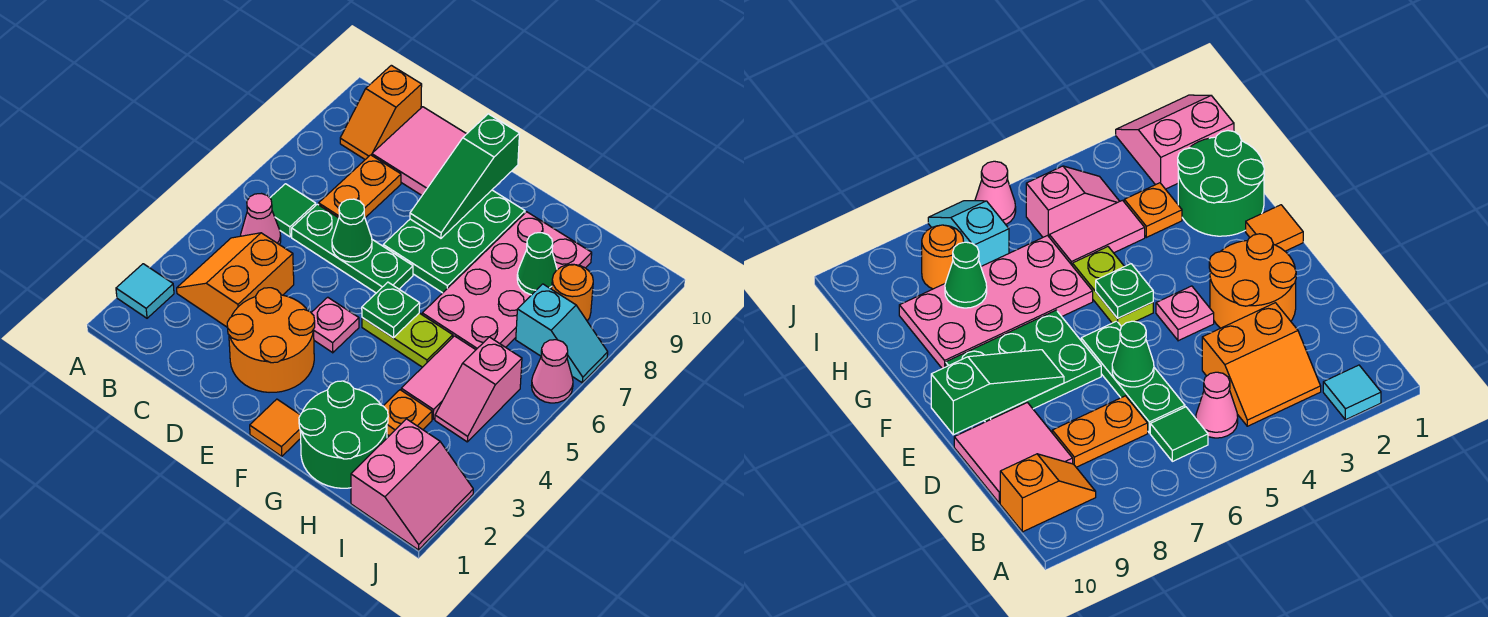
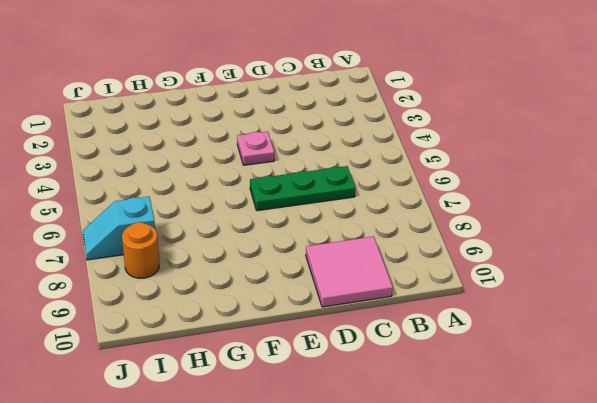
none -> cyan tile A2 level 1
none -> orange slope B3:C4 level 1 top C
none -> pink cone B5 level 1

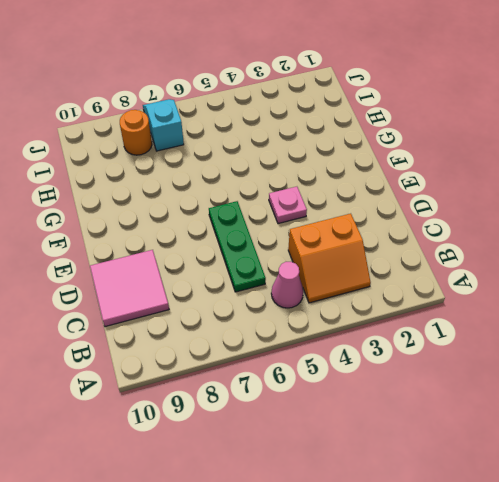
none -> cyan tile A2 level 1
none -> green tile B6 level 1
none -> orange slope B9:B10 level 1 top 10

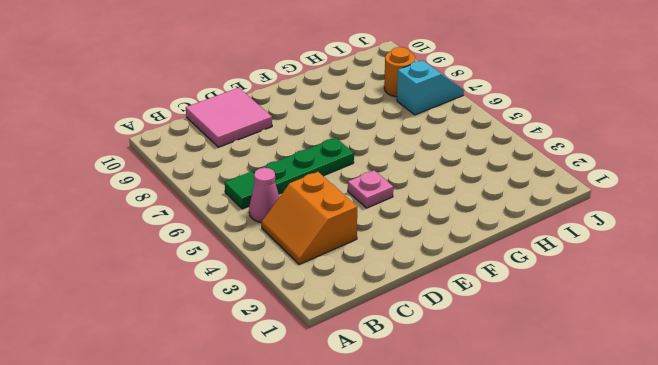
none -> cyan tile A2 level 1
none -> orange slope B9:B10 level 1 top 10
none -> orange plate C7:C8 level 1

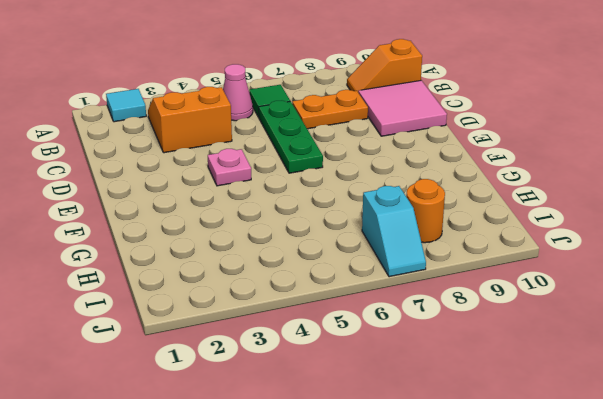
none -> orange round brick D2:E3 level 1
none -> green plate E7:F9 level 1
none -> orange tile F1 level 1

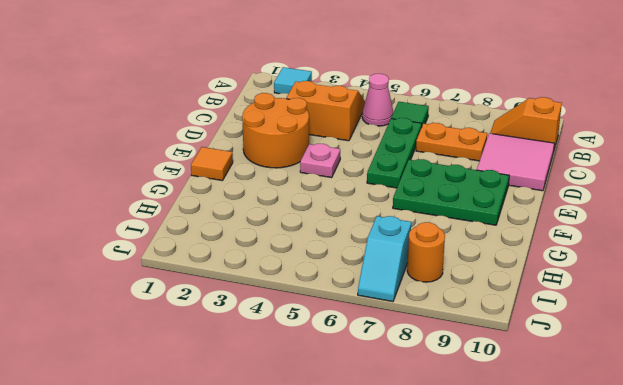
none -> lime plate F5:G5 level 1
none -> green round brick G1:H2 level 1
none -> pink plate G6:H9 level 1

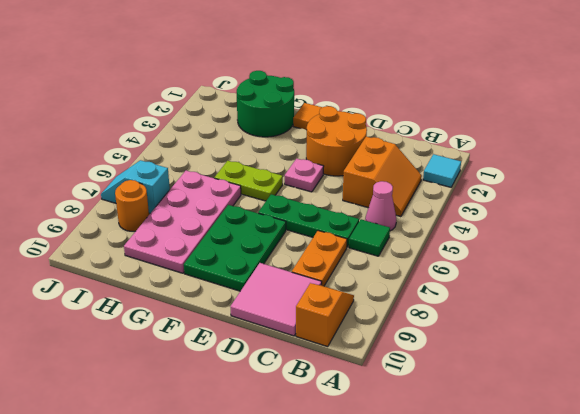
none -> orange plate H3 level 1
none -> pink tile H4:H5 level 1
none -> pink slope I1:J2 level 1 top I

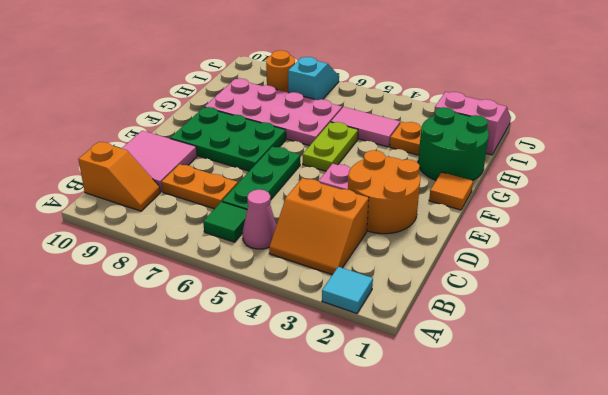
none -> pink slope I4:I5 level 1 top 5
none -> pink cone J6 level 1
none -> green cone D6 level 2

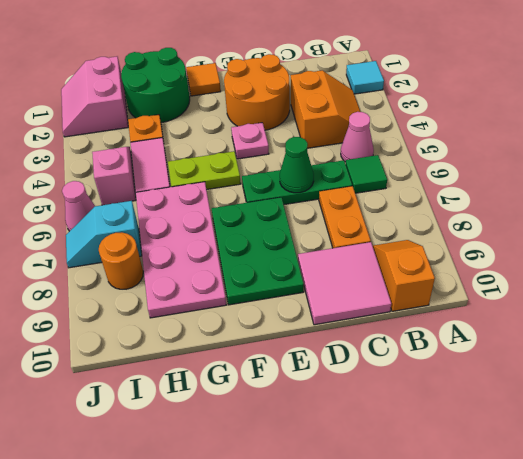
none -> green slope E8:E10 level 2 top 10
none -> green plate F5 level 2
none -> green cone H8 level 2

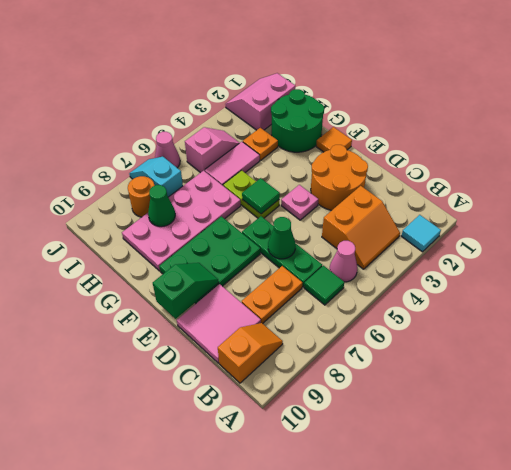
green slope E9:E10 level 2 top 10 -> green slope E8:E10 level 2 top 10
green tile F5 level 2 -> green plate F5 level 2

